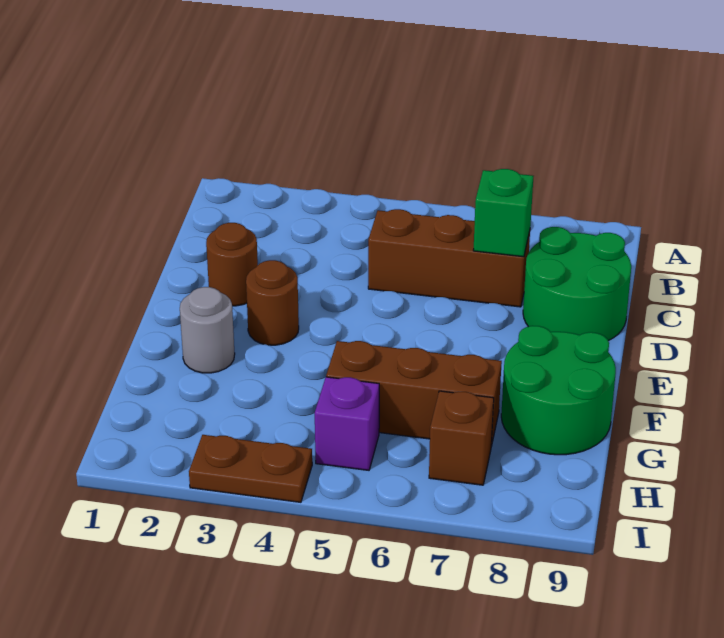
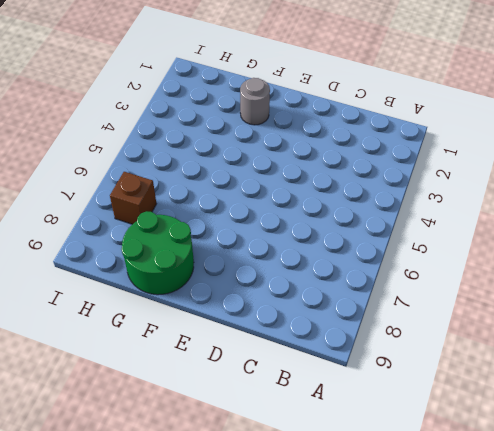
none -> brown brick C5:C7 level 1
none -> green round brick C8:D9 level 1

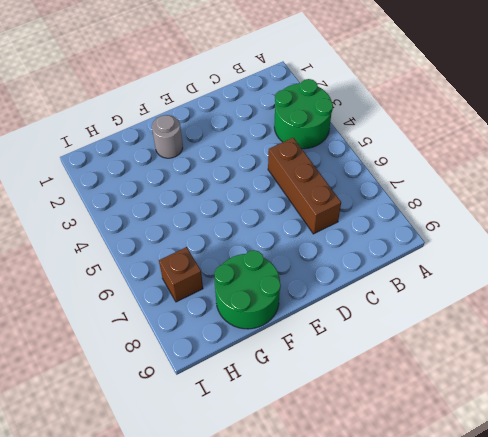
green round brick A3:B4 level 1 -> green round brick C8:D9 level 1
none -> brown round brick D2 level 1
none -> brown round brick E3 level 1

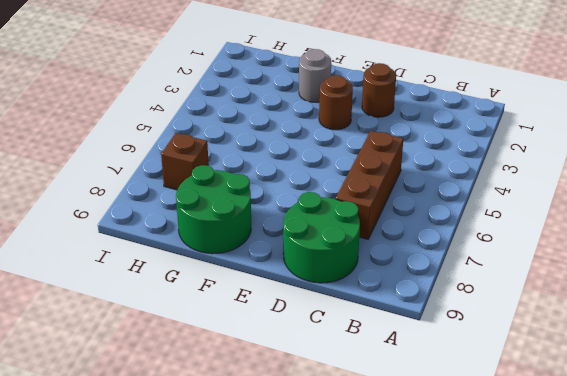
none -> brown brick G5:G7 level 1
none -> purple brick H5 level 1

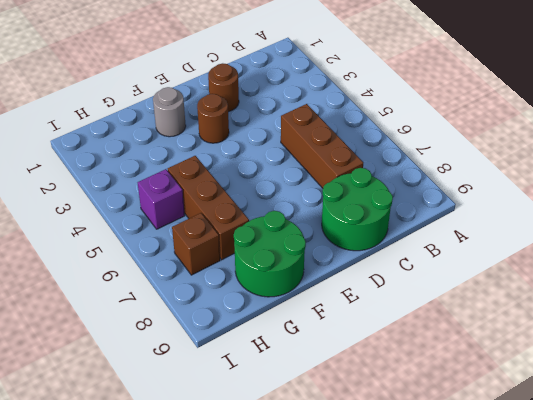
none -> brown plate I3:I4 level 1
none -> green brick C7 level 2

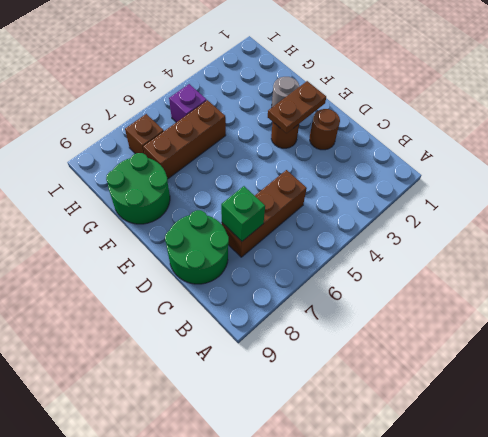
brown plate E2:E3 level 2 -> brown plate I3:I4 level 1

